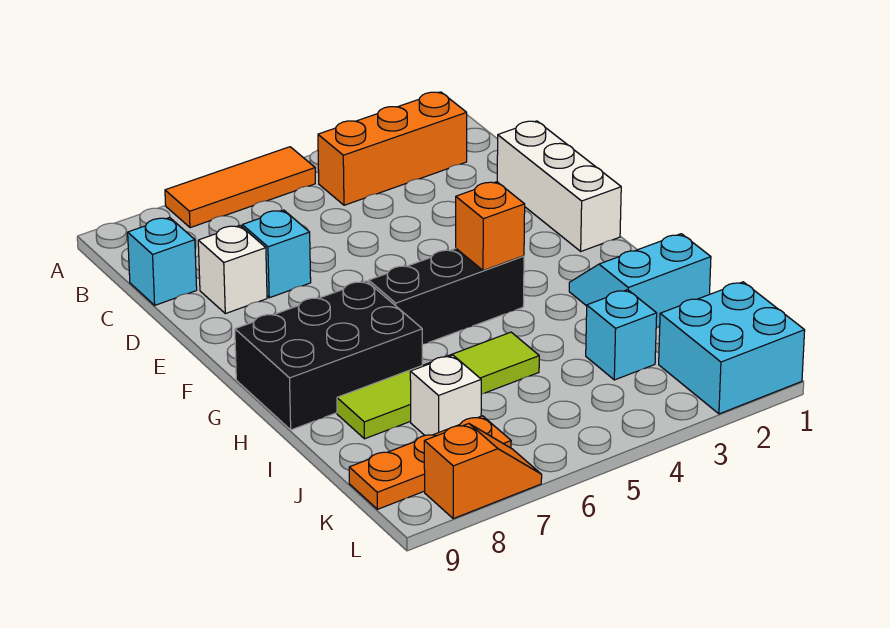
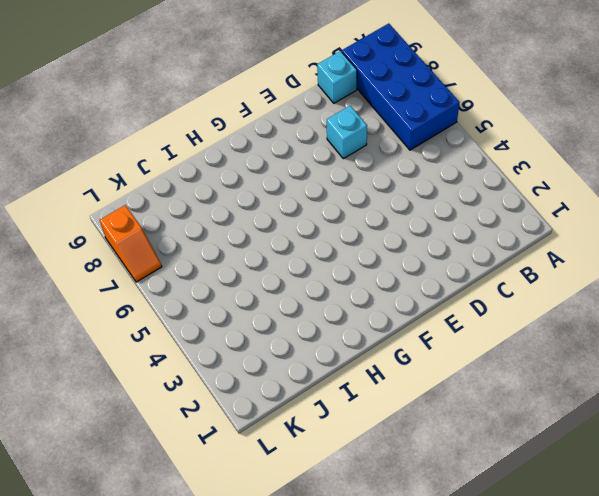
blue brick A6:B9 level 1 -> orange tile A5:A7 level 1
none -> orange brick B2:B4 level 1
none -> white brick D1:F1 level 1
none -> white brick D8 level 1

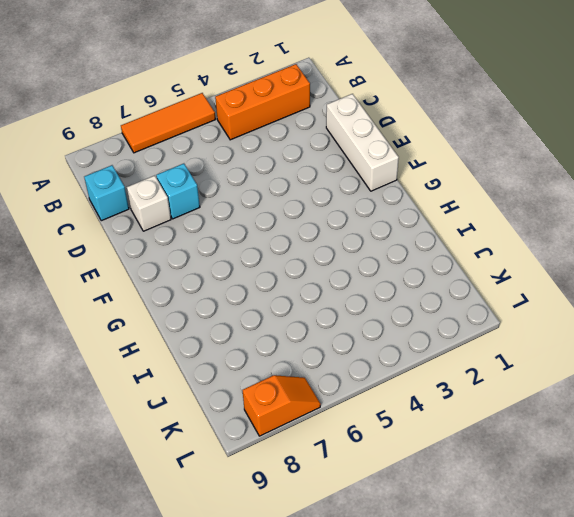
none -> black brick G4:G6 level 1
none -> black brick G7:H9 level 1
none -> cyan slope H1:I2 level 1 top I

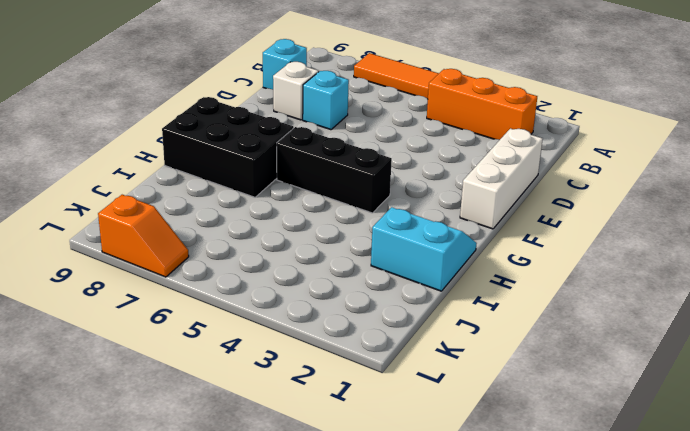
none -> lime tile I5:I8 level 1
none -> cyan brick J3 level 1
none -> white brick J7 level 1

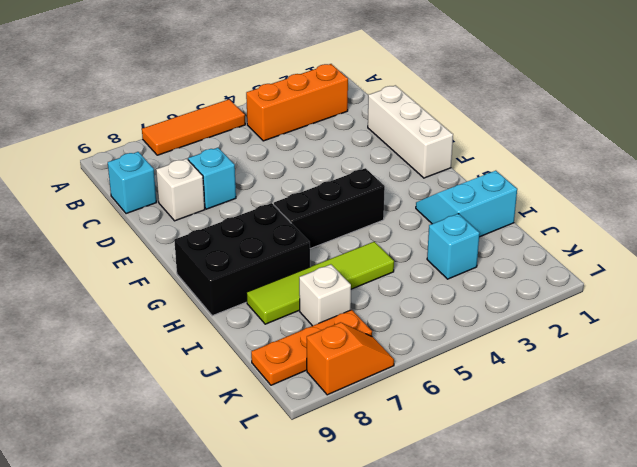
none -> cyan brick K1:L2 level 1
none -> orange brick G4 level 2

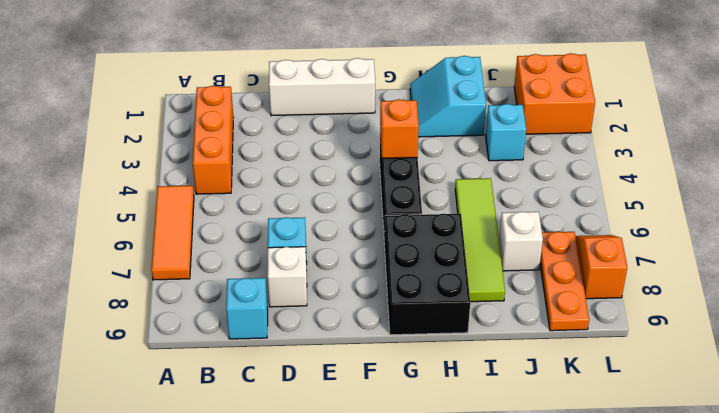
orange brick K1:L2 level 1 -> cyan brick K1:L2 level 1

